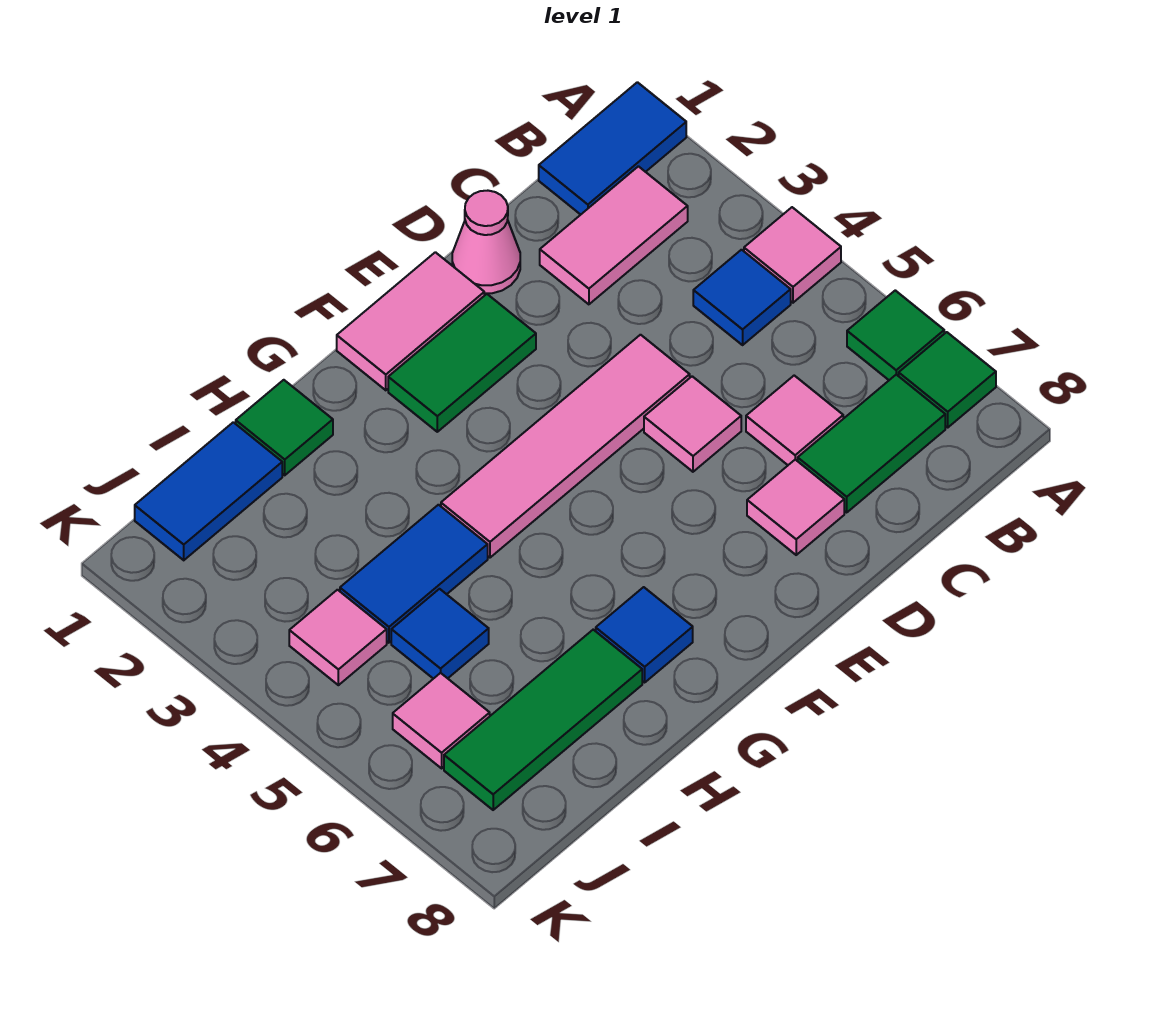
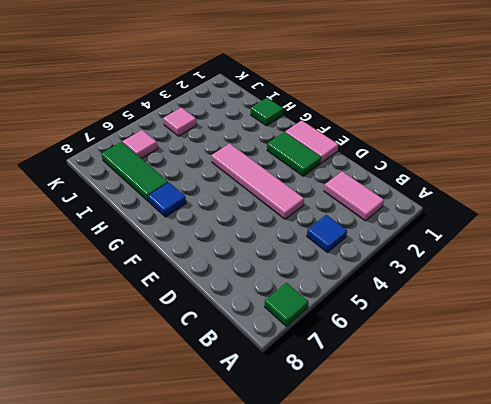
none -> blue tile A1:B1 level 1
none -> pink tile A4 level 1
none -> green tile A6 level 1

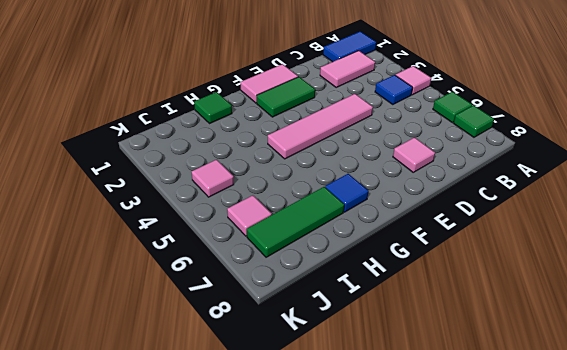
none -> green tile B7:C7 level 1
none -> pink tile C6 level 1
none -> pink cone D1 level 1

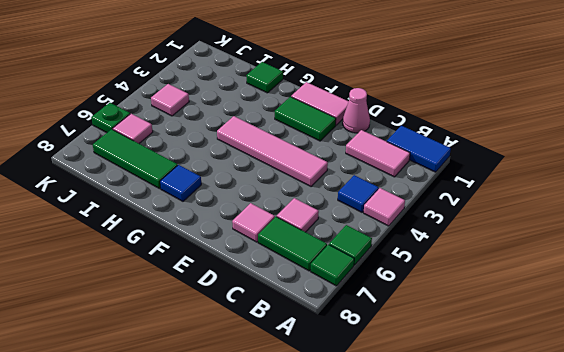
green plate K6 level 1 -> none
none -> pink tile D5 level 1
none -> blue tile H4:I4 level 1
none -> blue tile I1:J1 level 1

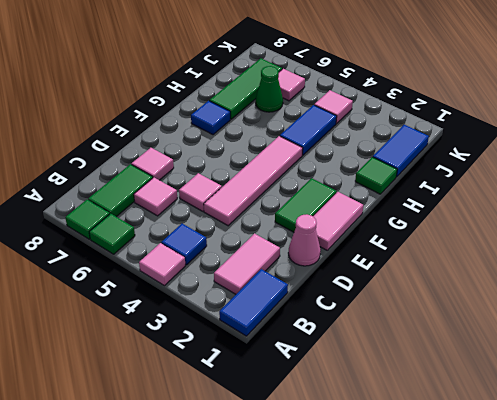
green cone I6 level 1 -> none
none -> blue tile I5 level 1

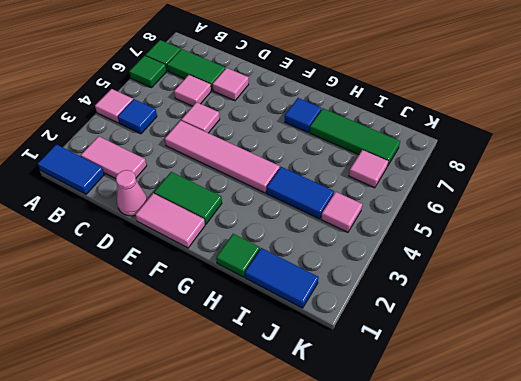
none -> blue tile I5 level 1

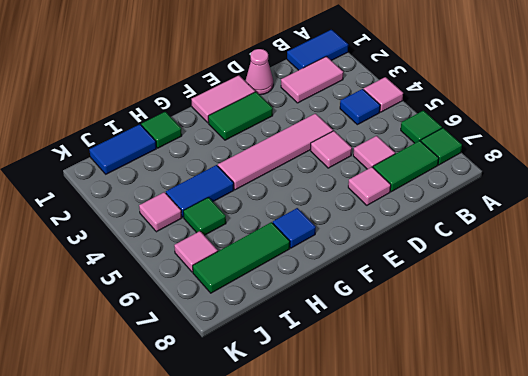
green tile I5 level 1 -> blue tile I5 level 1

